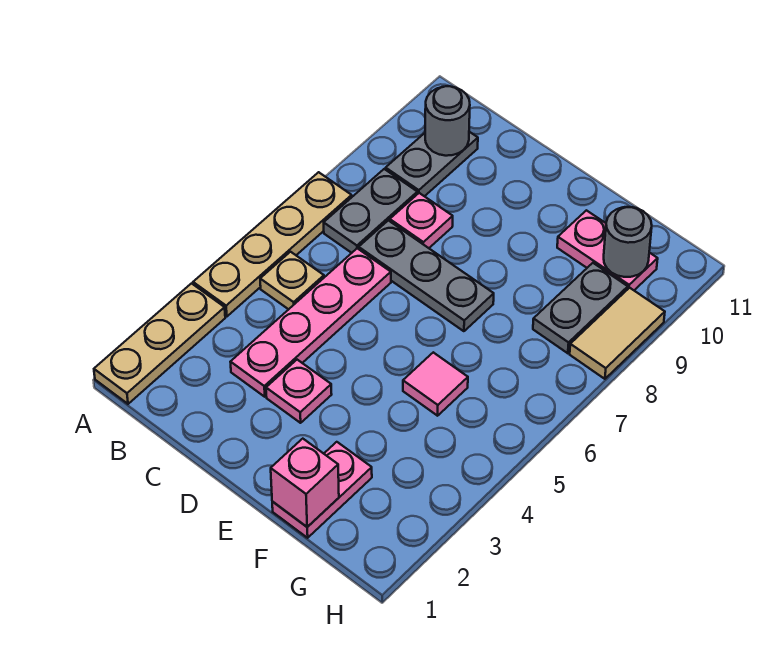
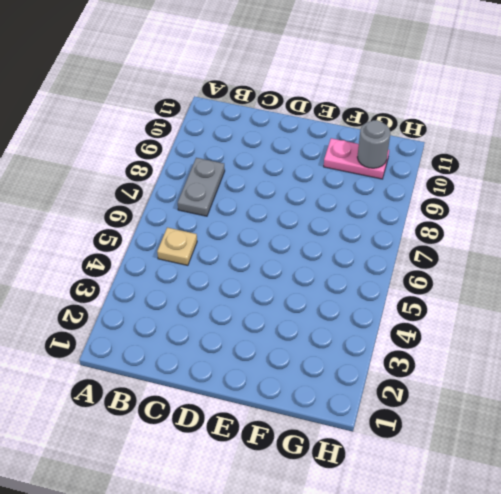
none -> tan plate A1:A3 level 1
none -> tan plate A4:A7 level 1
none -> grey plate B9:B10 level 1

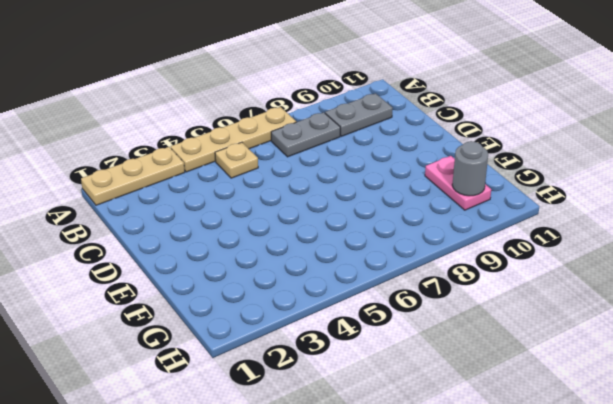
none -> pink plate C3:C6 level 1
none -> grey plate C7:E7 level 1
none -> pink plate C8 level 1

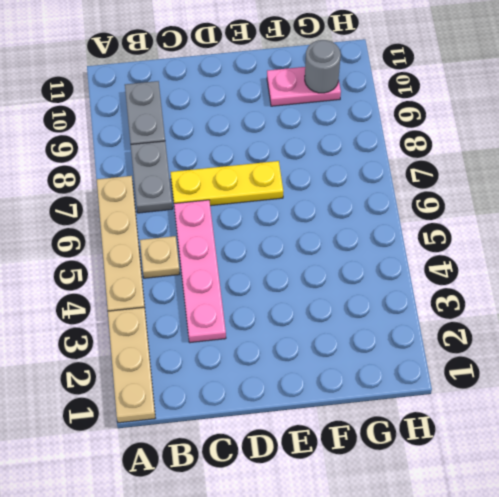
yellow plate C7:E7 level 1 -> grey plate C7:E7 level 1
none -> pink plate C8 level 1
none -> pink plate D3 level 1
none -> pink plate F1:F2 level 1

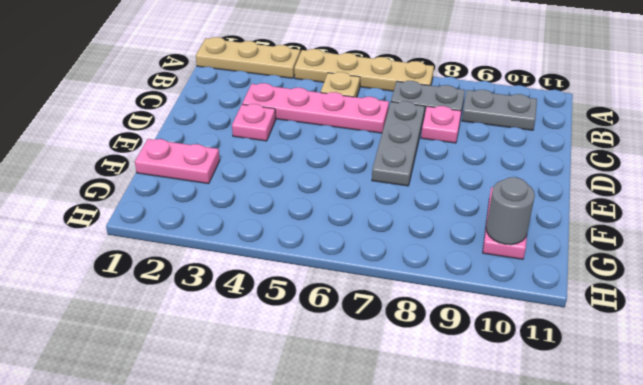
none -> pink tile F5 level 1
none -> grey plate G8:G9 level 1
none -> tan tile H8:H9 level 1

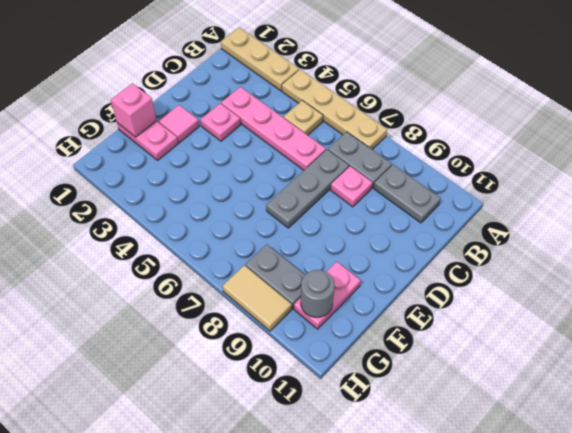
pink tile E2 level 1 -> pink tile F5 level 1
none -> grey round brick B10 level 2

